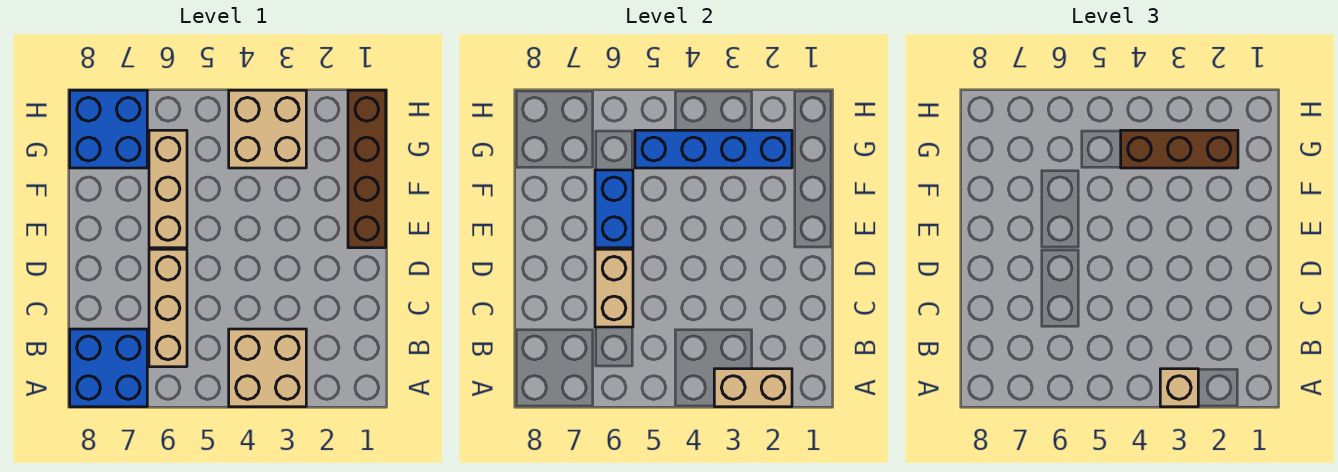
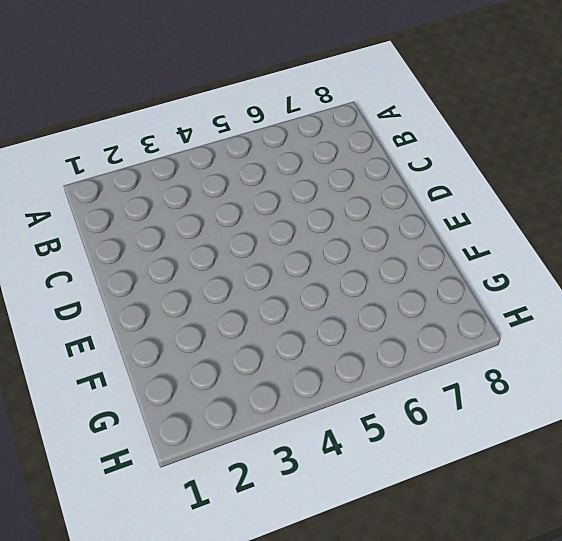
none -> tan brick A3:B4 level 1
none -> blue brick A7:B8 level 1
none -> tan brick B6:D6 level 1

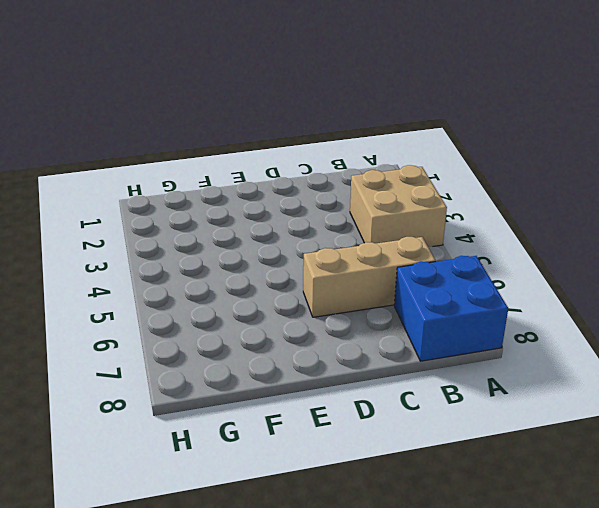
none -> brown brick E1:H1 level 1
none -> tan brick E6:G6 level 1
none -> tan brick G3:H4 level 1

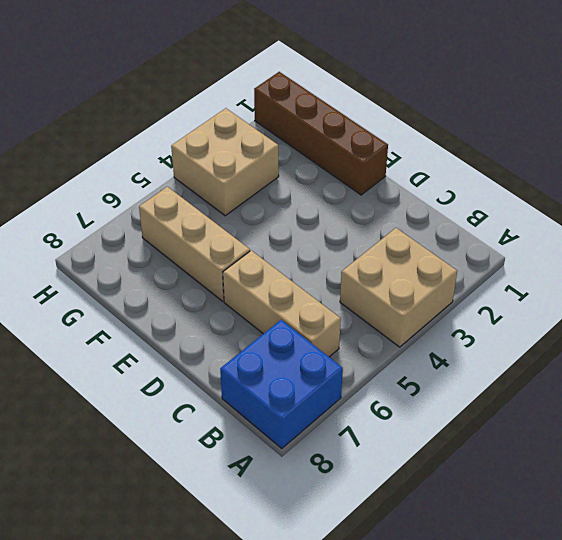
none -> blue brick G7:H8 level 1
none -> tan brick A2:A3 level 2
none -> tan brick C6:D6 level 2

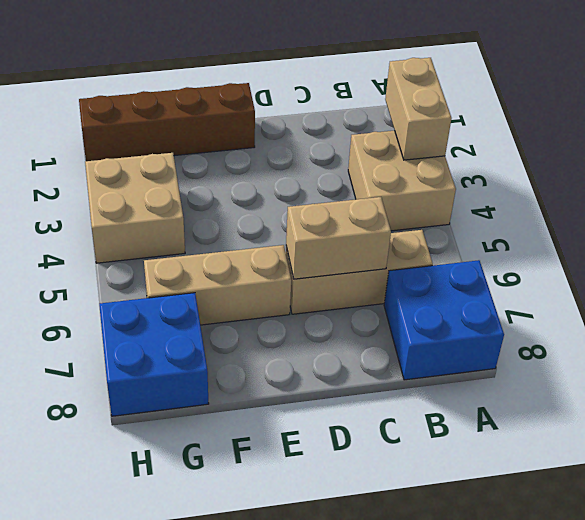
none -> blue brick E6:F6 level 2
none -> blue brick G2:G5 level 2
none -> tan brick A3 level 3

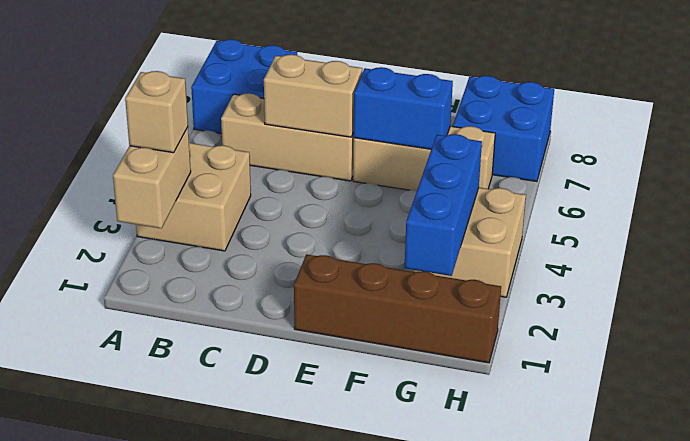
blue brick G2:G4 level 2 -> blue brick G2:G5 level 2
none -> brown brick G2:G4 level 3

